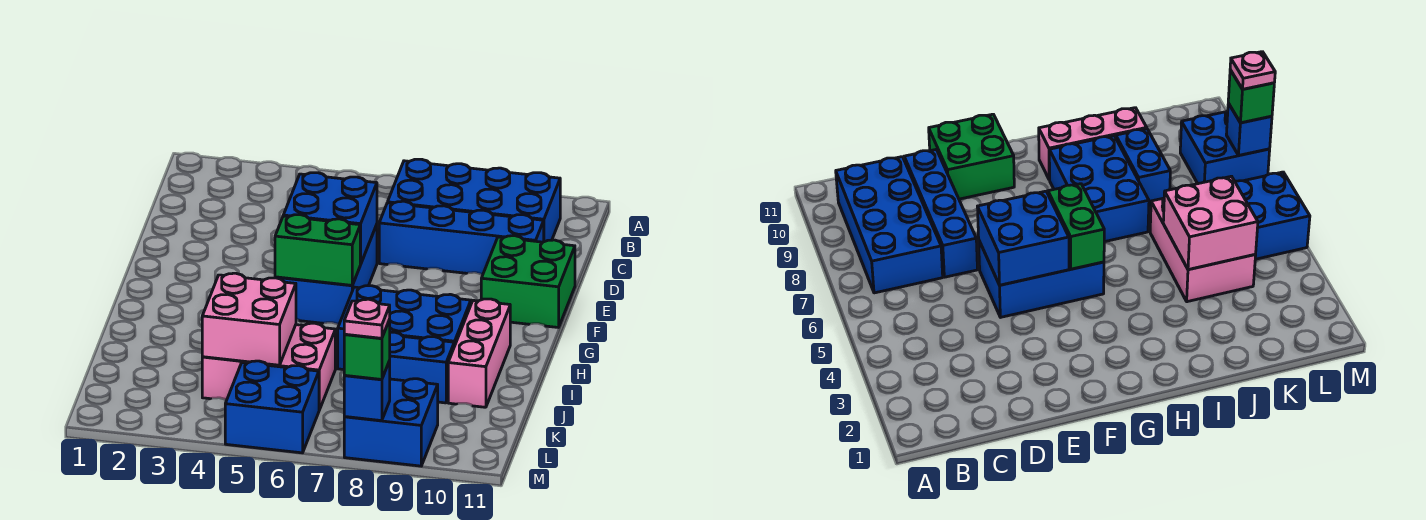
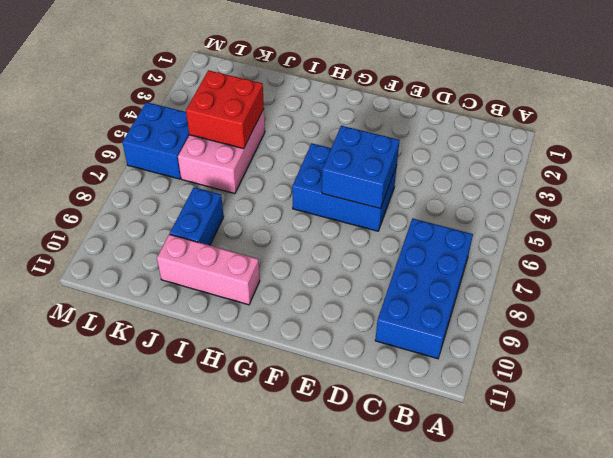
red brick J4:K5 level 2 -> pink brick J4:K5 level 2
none -> blue brick D7:D10 level 1
none -> green brick E10:F11 level 1
none -> blue brick H7:I9 level 1

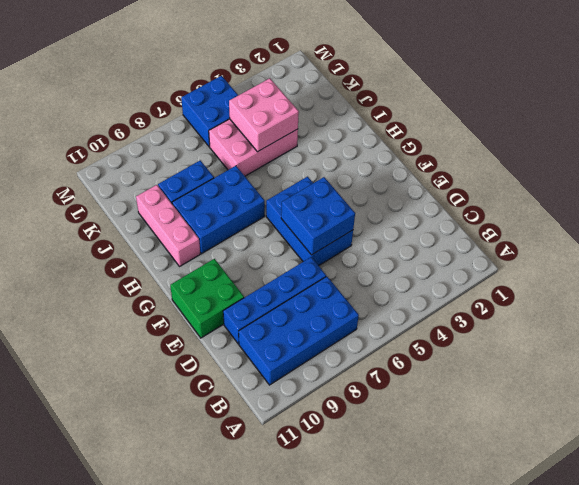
none -> blue brick L8:M9 level 1
none -> green brick G5:G6 level 2
none -> blue brick M8 level 2

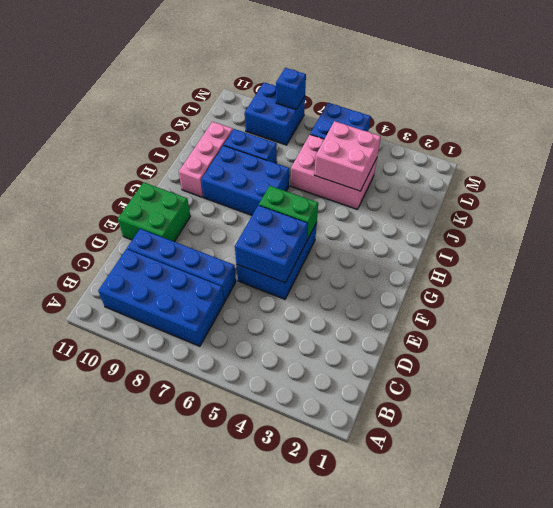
none -> green brick M8 level 3
none -> pink plate M8 level 4

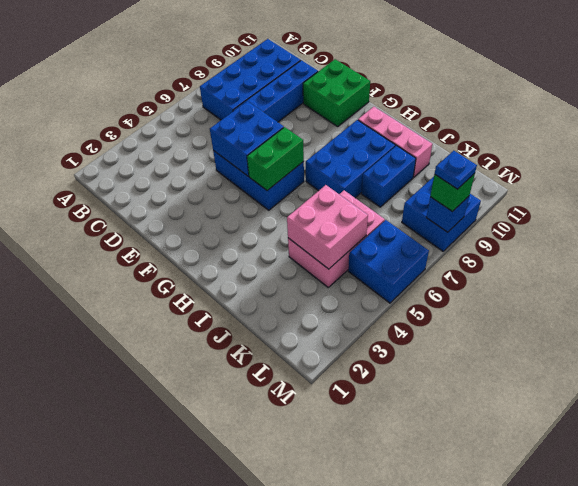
blue plate M8 level 4 -> pink plate M8 level 4

